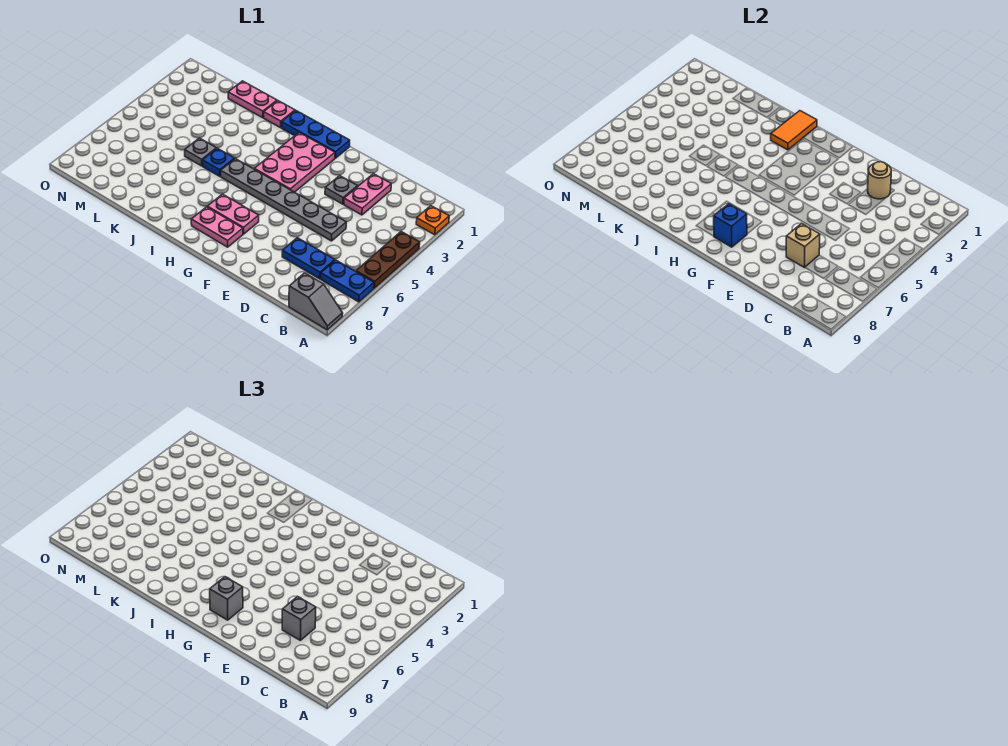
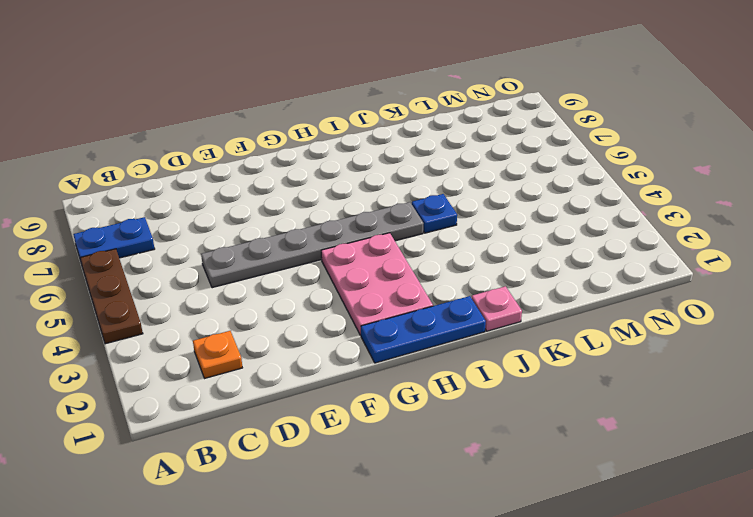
orange plate C2 level 1 -> orange plate A2 level 1
none -> grey slope A9:B9 level 1 top B
none -> blue plate C7:D7 level 1
none -> pink plate D2:D3 level 1

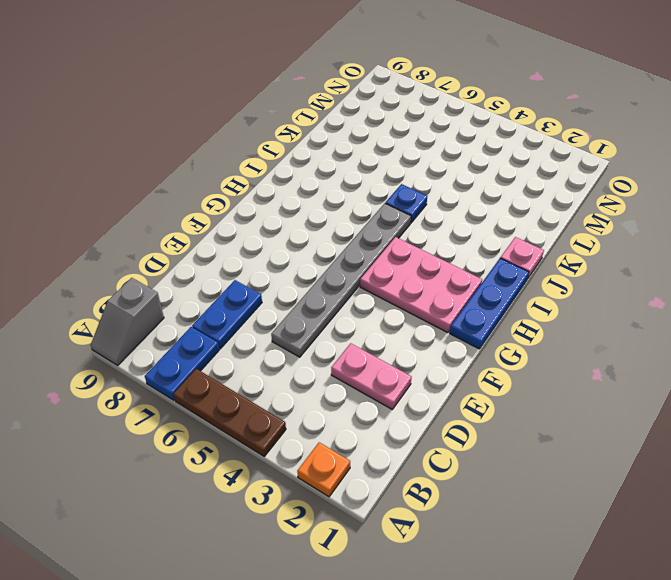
none -> grey plate E3 level 1
none -> pink plate G7:H7 level 1
none -> pink plate G8:H8 level 1

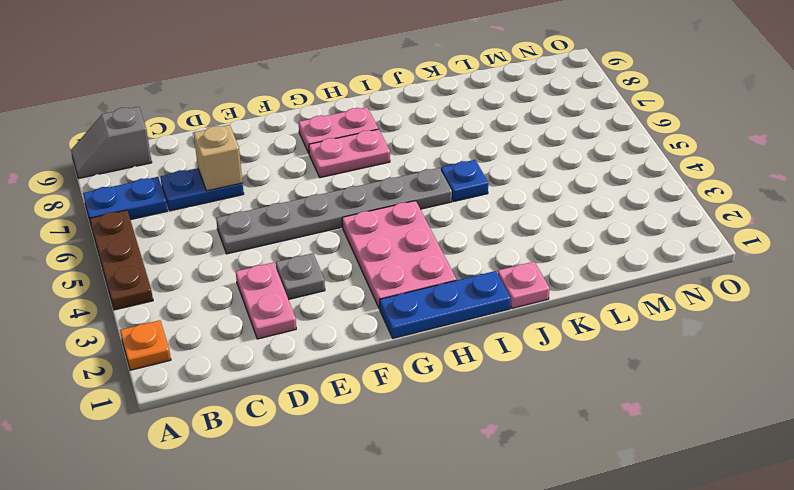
none -> pink plate K1:L1 level 1
none -> grey plate K5 level 1
none -> tan round brick D2 level 2

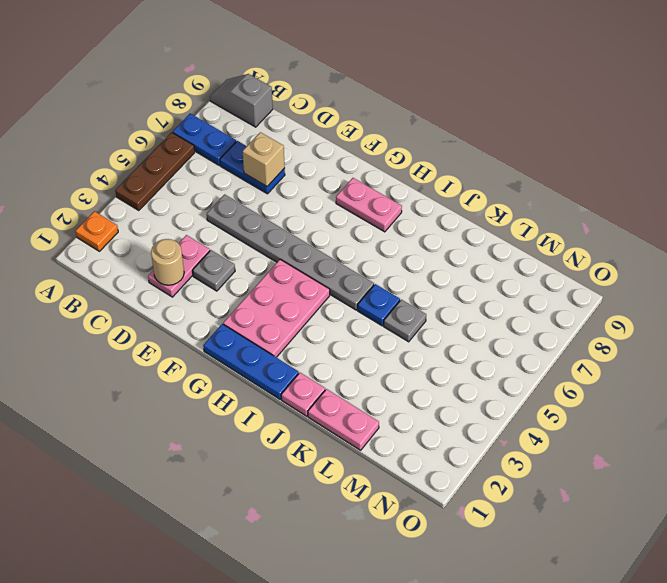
none -> pink plate G7:H7 level 1
none -> blue brick G8 level 2
none -> orange tile I1:I2 level 2

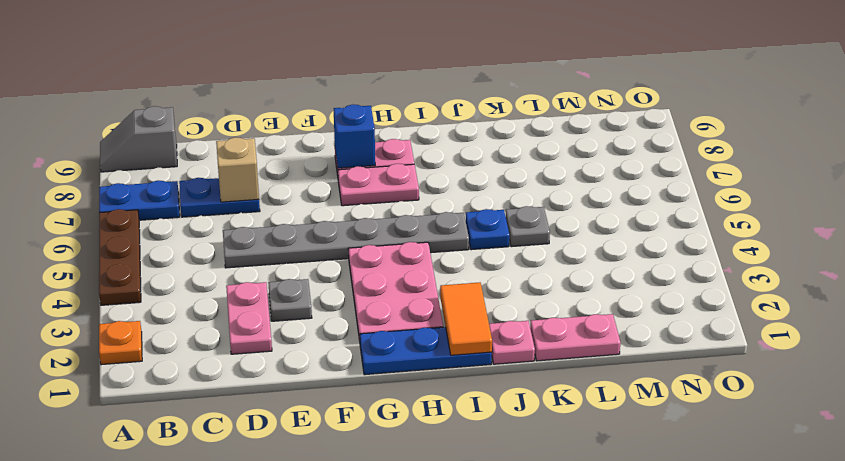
none -> tan round brick D2 level 2
none -> grey brick D7 level 3
none -> grey brick G8 level 3

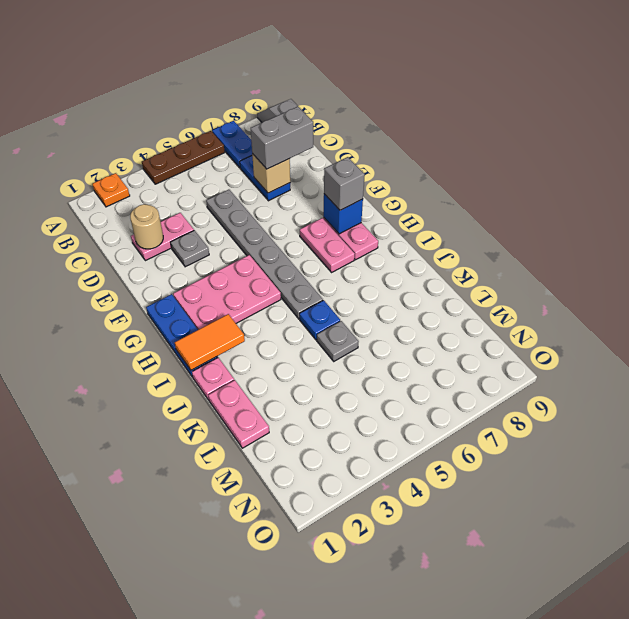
grey brick D7:D8 level 3 -> grey brick D7 level 3

